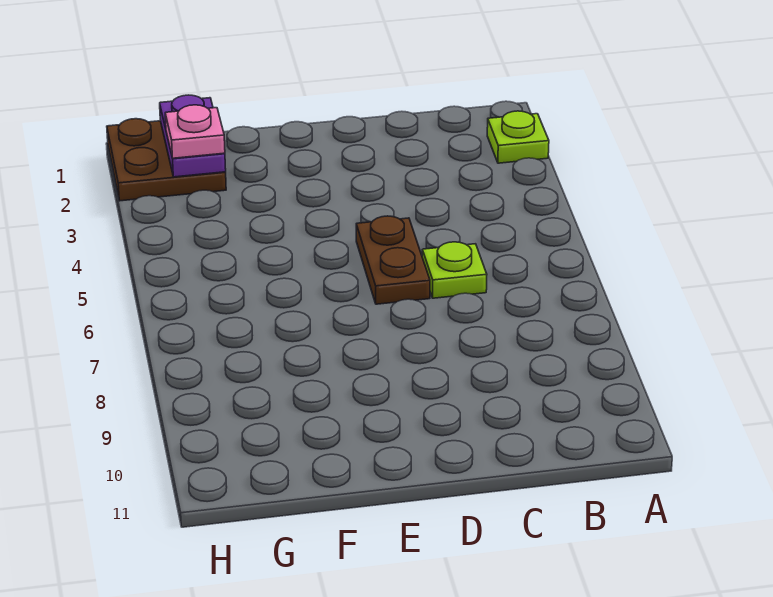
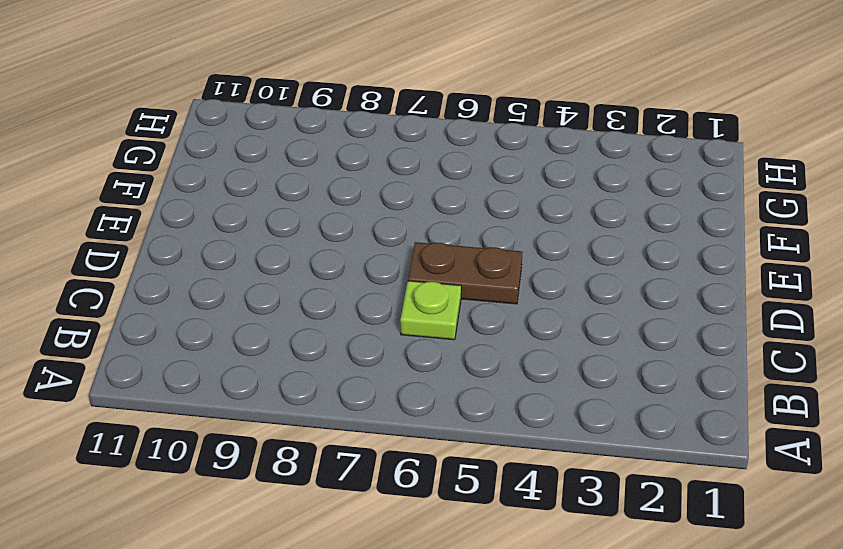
none -> lime plate A2 level 1
none -> brown plate G1:H2 level 1

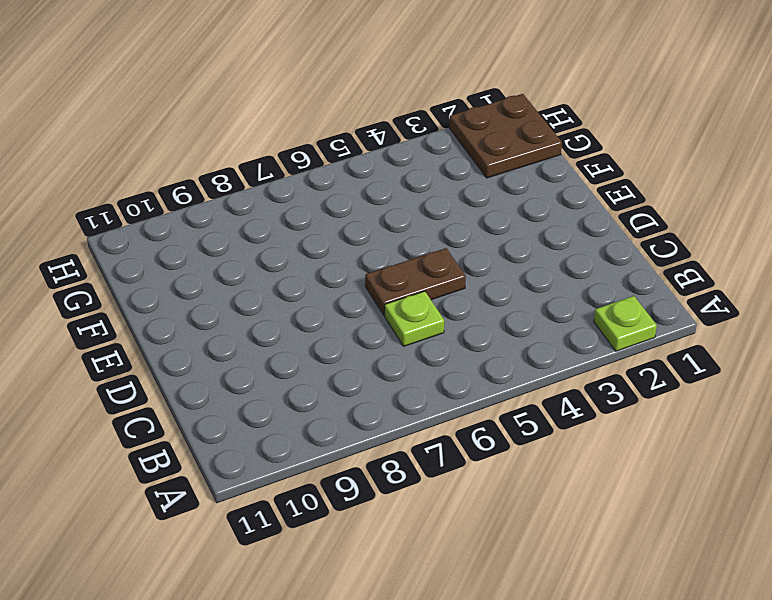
none -> purple plate G1:G2 level 2
none -> pink plate G2 level 3

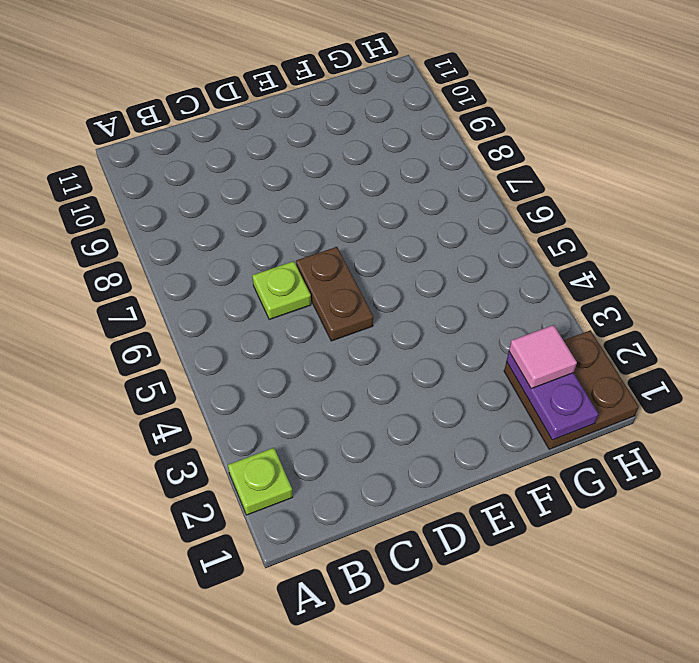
pink tile G2 level 3 -> pink plate G2 level 3

